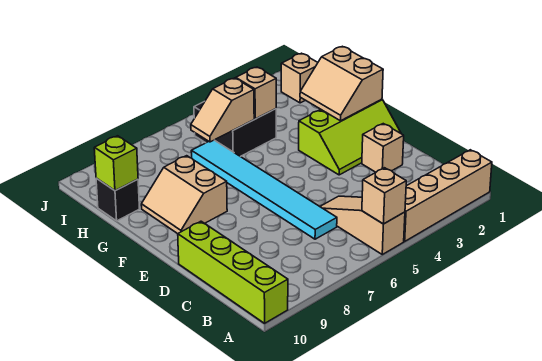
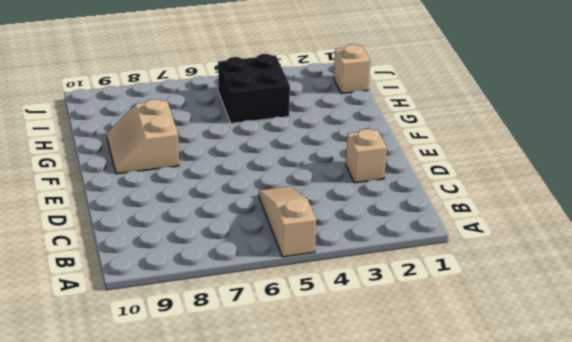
none -> tan brick A1:A4 level 1
none -> lime brick A10:D10 level 1
none -> cyan tile C6:H6 level 1

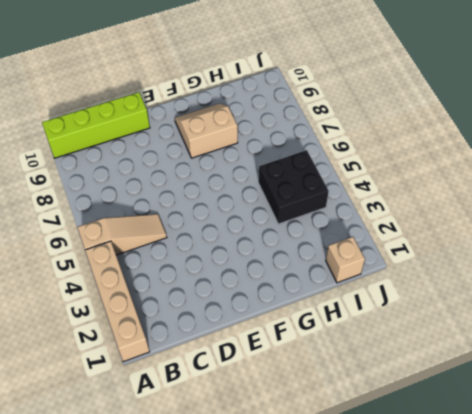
none -> cyan tile C6:H6 level 1
none -> tan brick D2 level 1
none -> lime slope E1:F3 level 1 top F

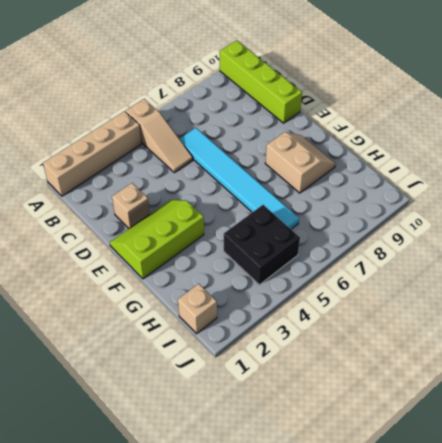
none -> black brick H10 level 1
none -> tan brick A5 level 2
none -> tan slope F1:G2 level 2 top 1

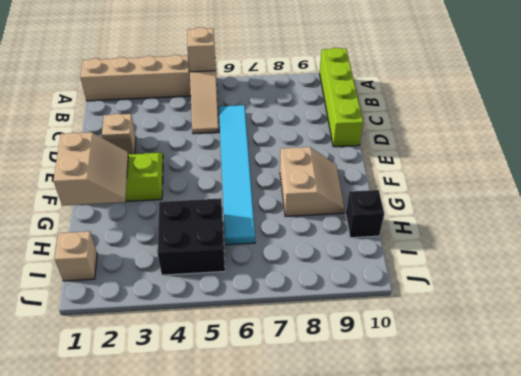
none -> tan brick H4 level 2
none -> tan slope H5:H6 level 2 top 5
none -> lime brick H10 level 2

